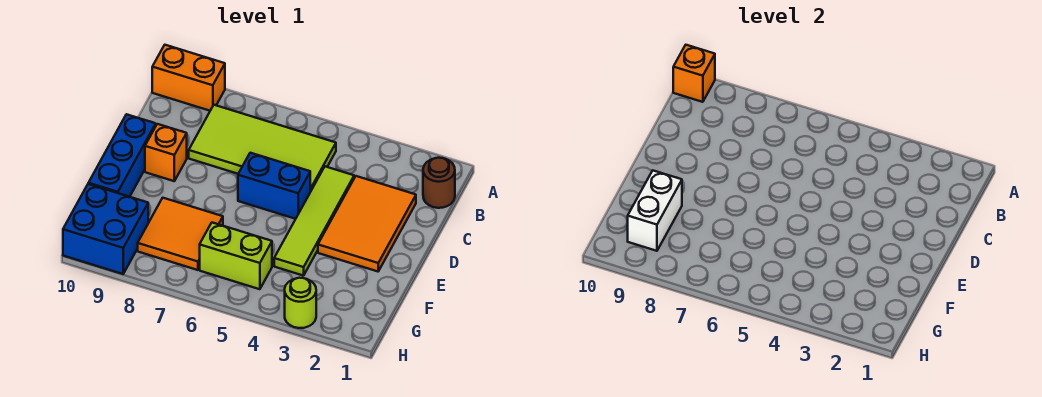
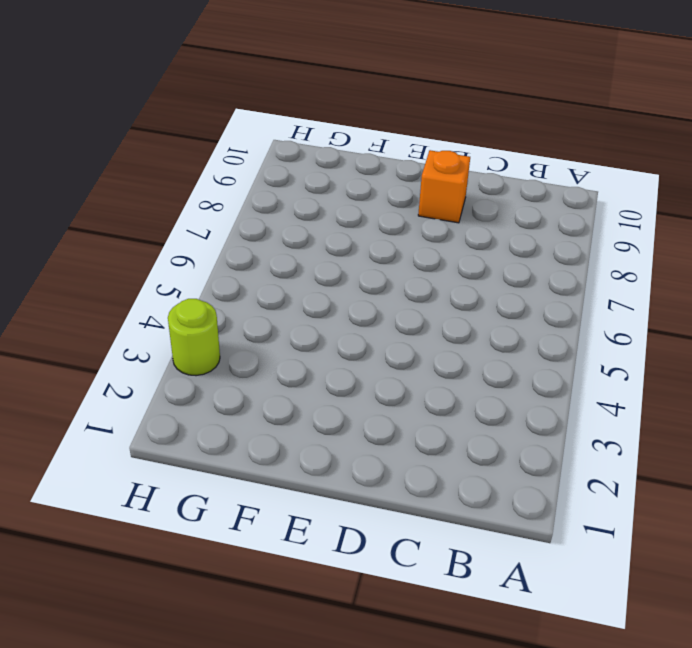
none -> orange brick A9:A10 level 1
none -> brown round brick B1 level 1
none -> lime tile B5:C8 level 1

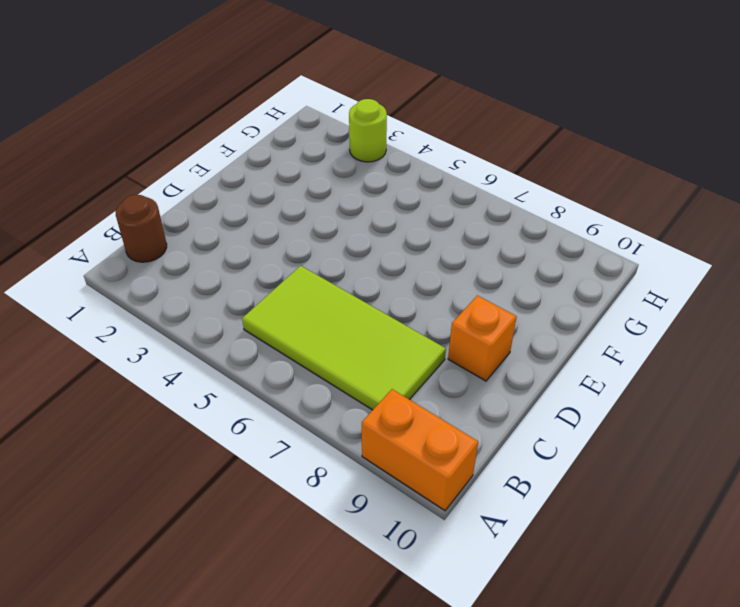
none -> orange tile C2:E3 level 1
none -> lime tile C4:F4 level 1
none -> blue brick D5:D6 level 1

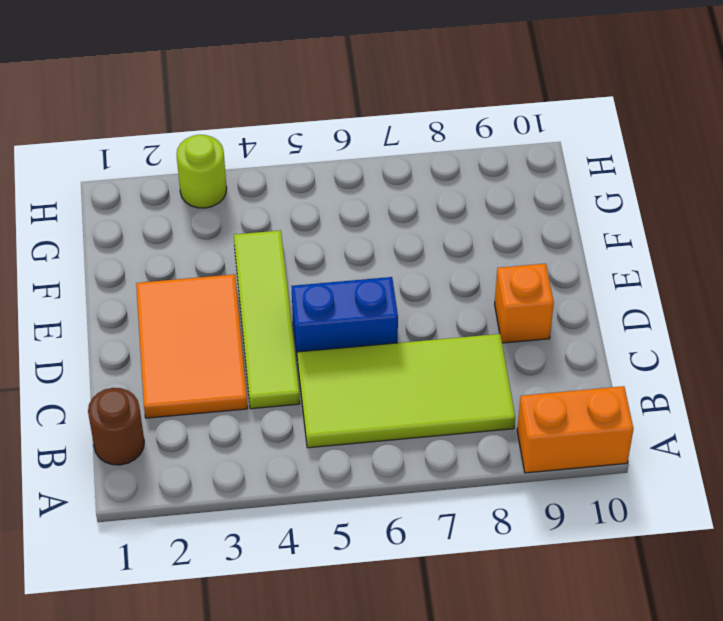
none -> blue brick D10:F10 level 1
none -> orange tile F7:G8 level 1
none -> lime brick G5:G6 level 1

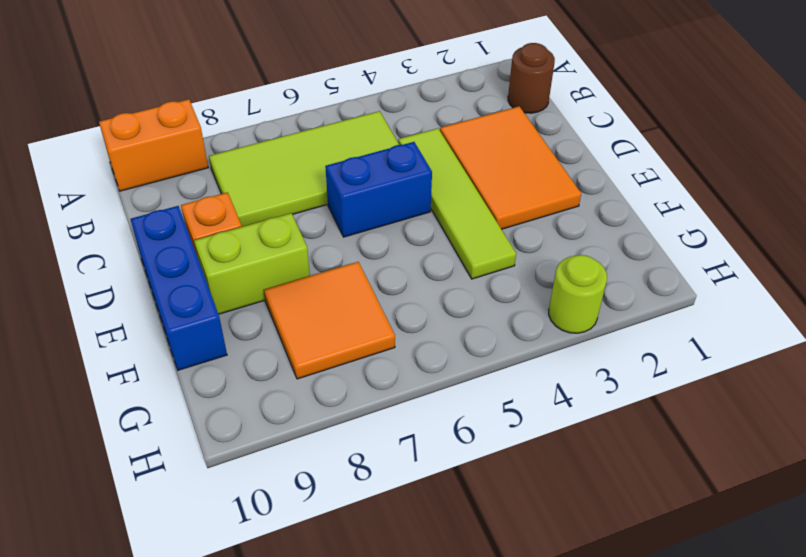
lime brick E8:E9 level 1 -> lime brick G5:G6 level 1
none -> blue brick G9:H10 level 1
none -> orange brick A10 level 2
none -> white brick F9:G9 level 2

